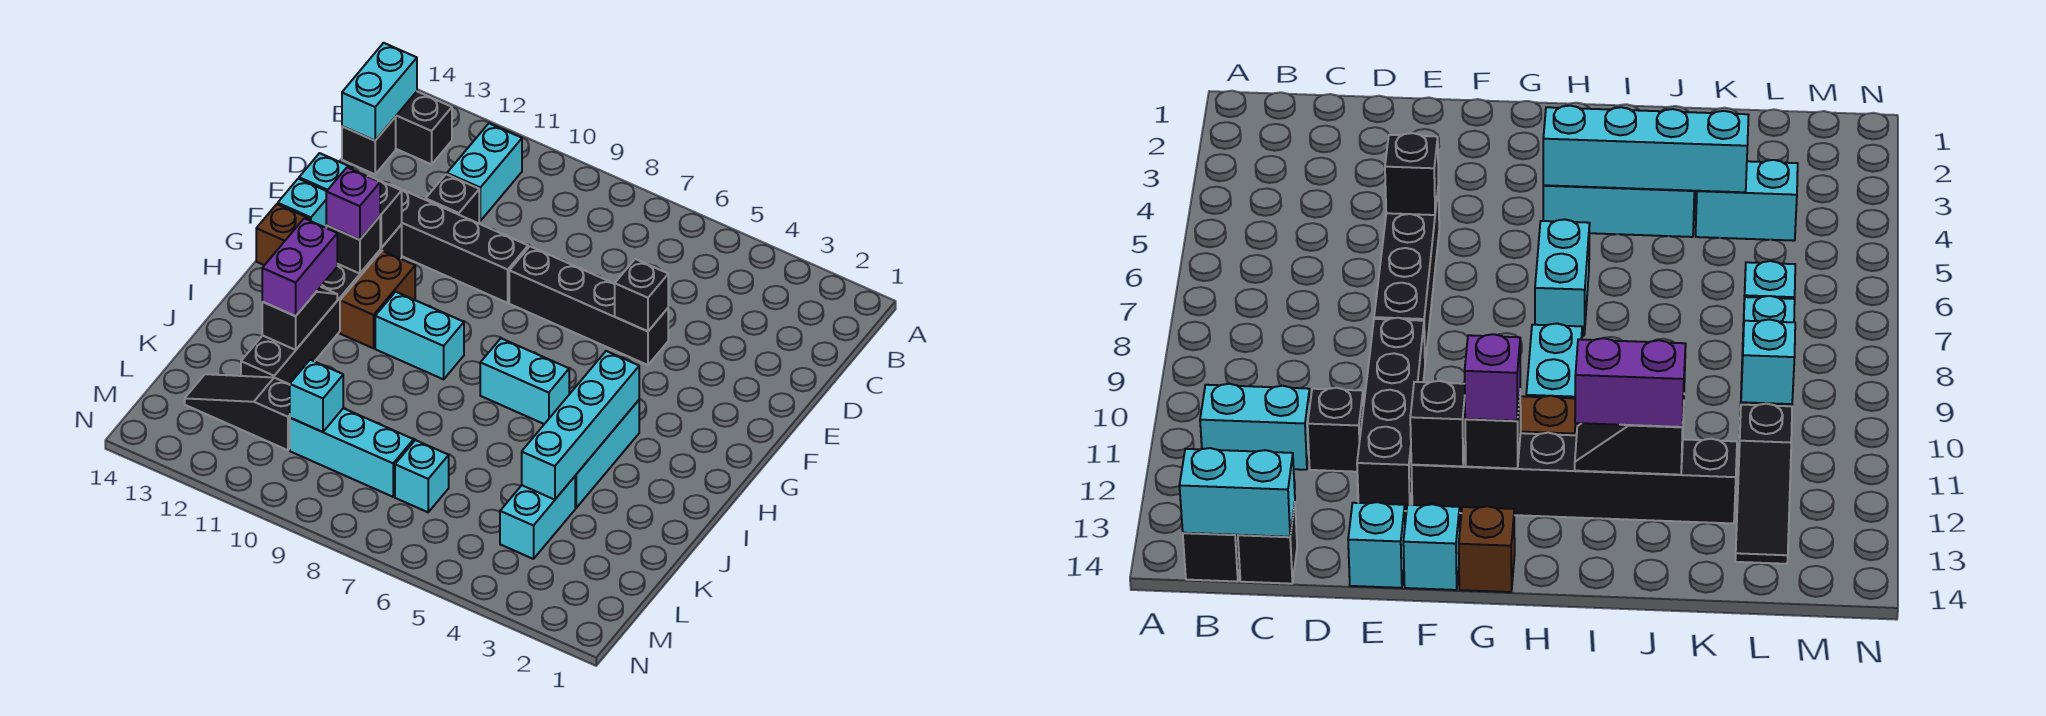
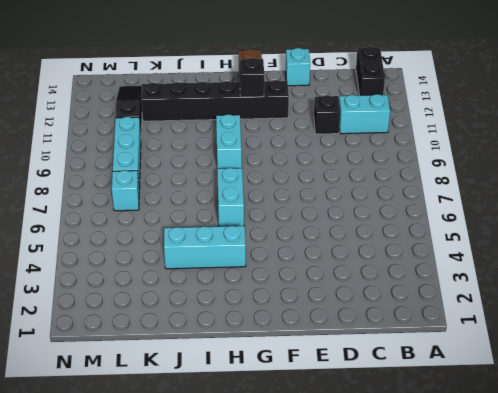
none -> black brick C14 level 1
none -> black brick E5:E8 level 1
none -> black brick E9:E12 level 1

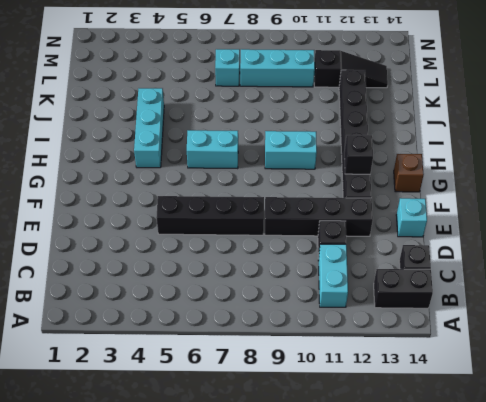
none -> cyan brick F14 level 1
none -> brown brick G11:H11 level 1
none -> cyan brick K4:L4 level 1

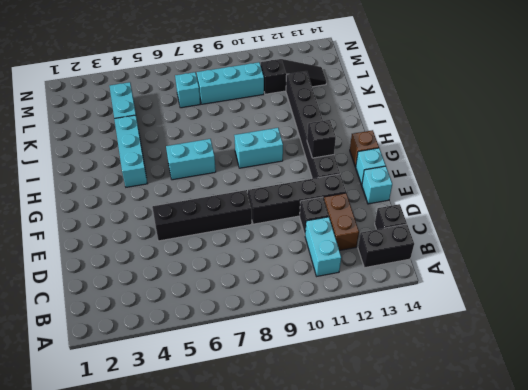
brown brick C12:D12 level 1 -> brown brick G11:H11 level 1
none -> cyan brick B14:C14 level 2
none -> black brick E5 level 2
none -> black brick F12 level 2

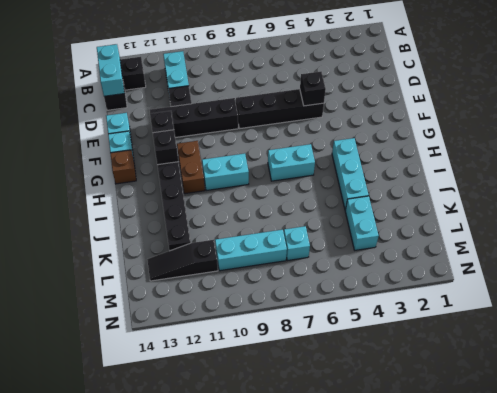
none -> cyan brick H4:K4 level 2
none -> black slope I12:J12 level 2 top J
none -> cyan brick L10 level 2

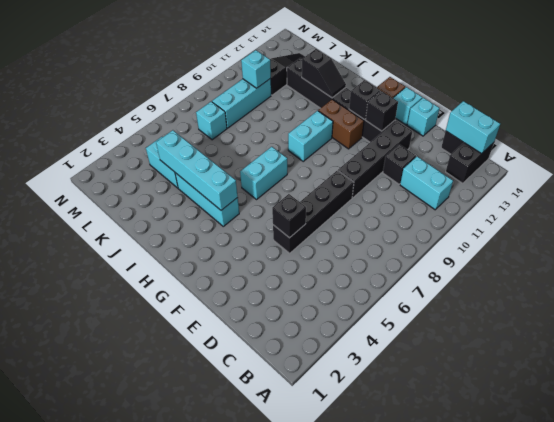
none -> purple brick G12 level 3
none -> purple brick I12:J12 level 3

